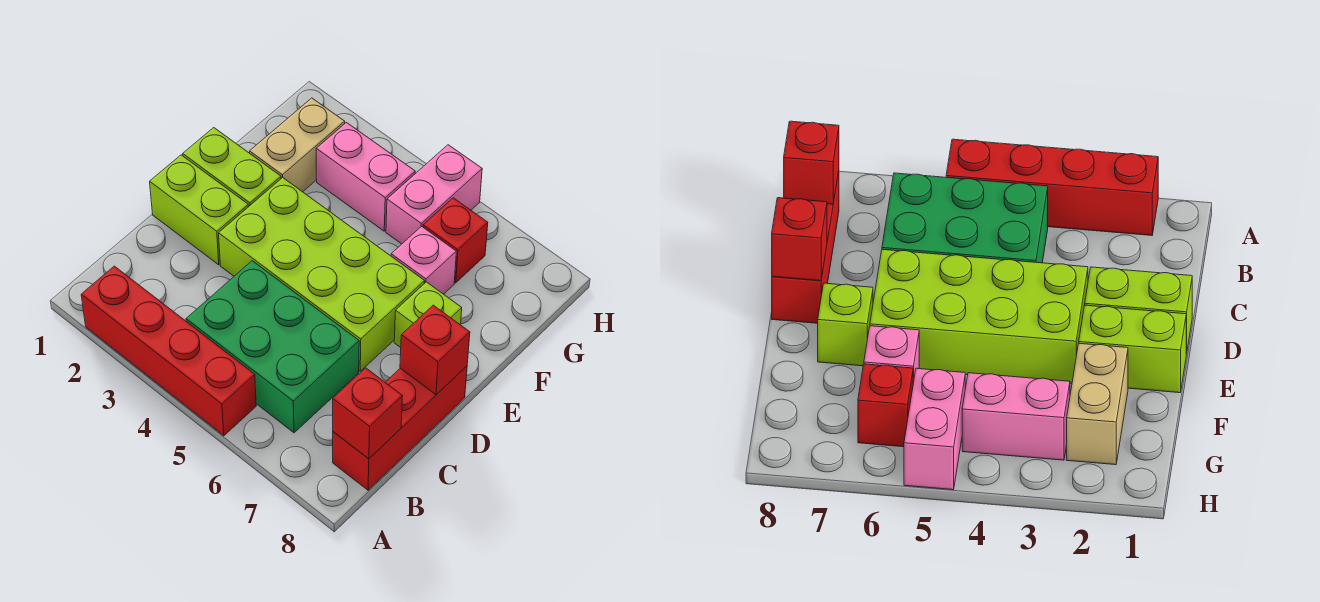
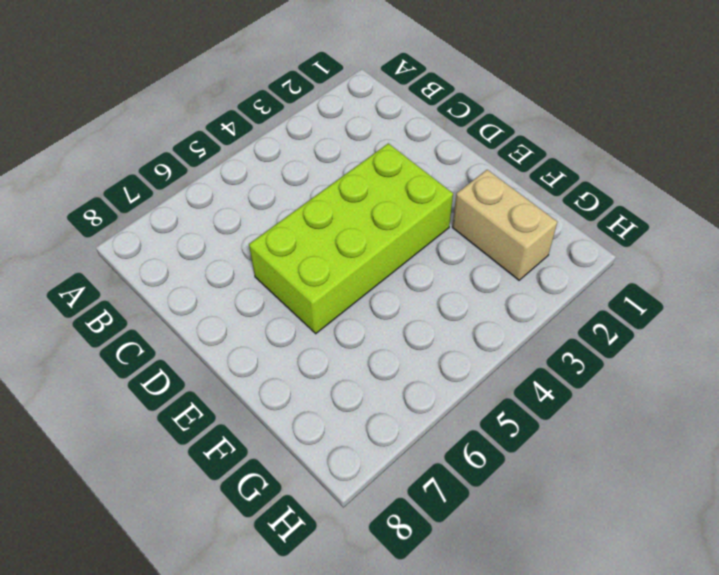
none -> red brick A2:A5 level 1
none -> green brick B4:C6 level 1
none -> red brick B8:D8 level 1

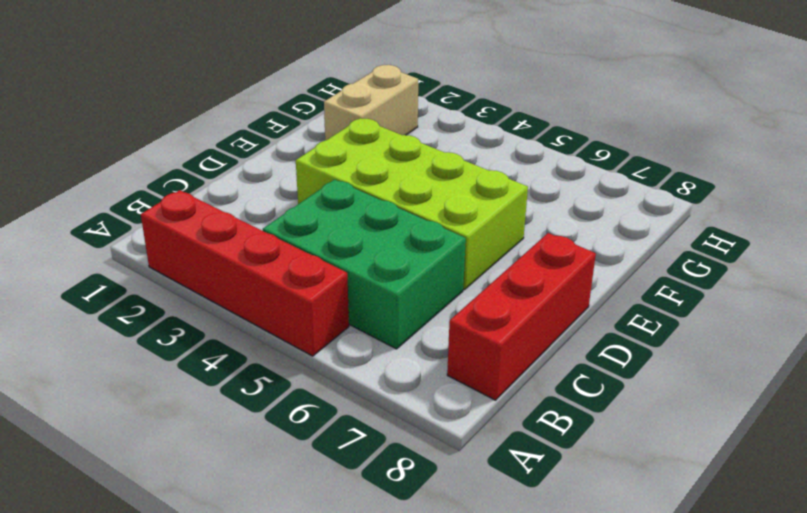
none -> lime brick D1:D2 level 1
none -> lime brick E1:E2 level 1
none -> lime brick E7 level 1

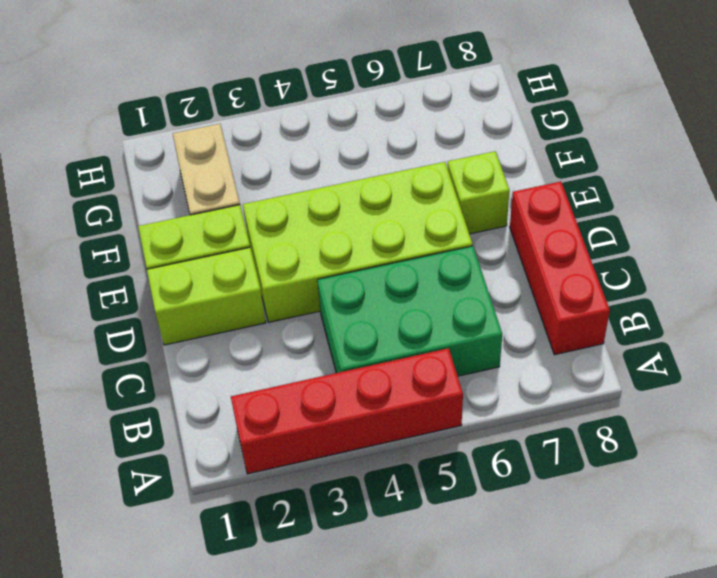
none -> pink brick F6 level 1
none -> pink brick G3:G4 level 1
none -> pink brick G5:H5 level 1

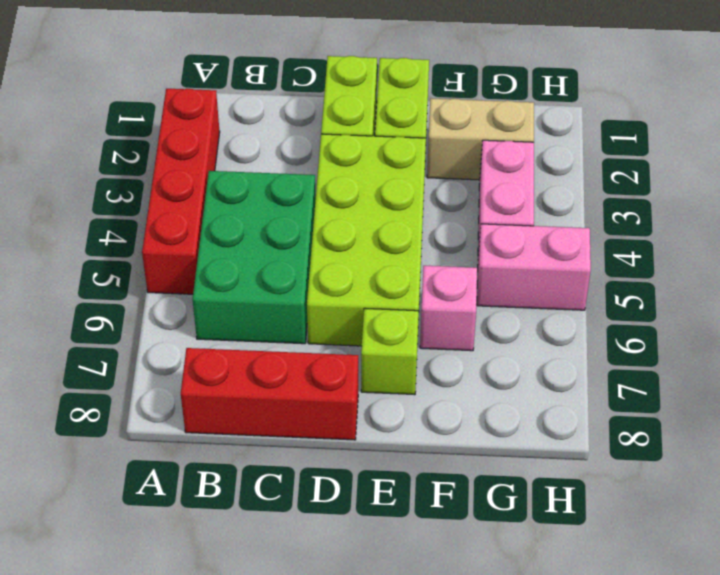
none -> red brick G6 level 1
none -> red brick B8 level 2
none -> red brick D8 level 2

